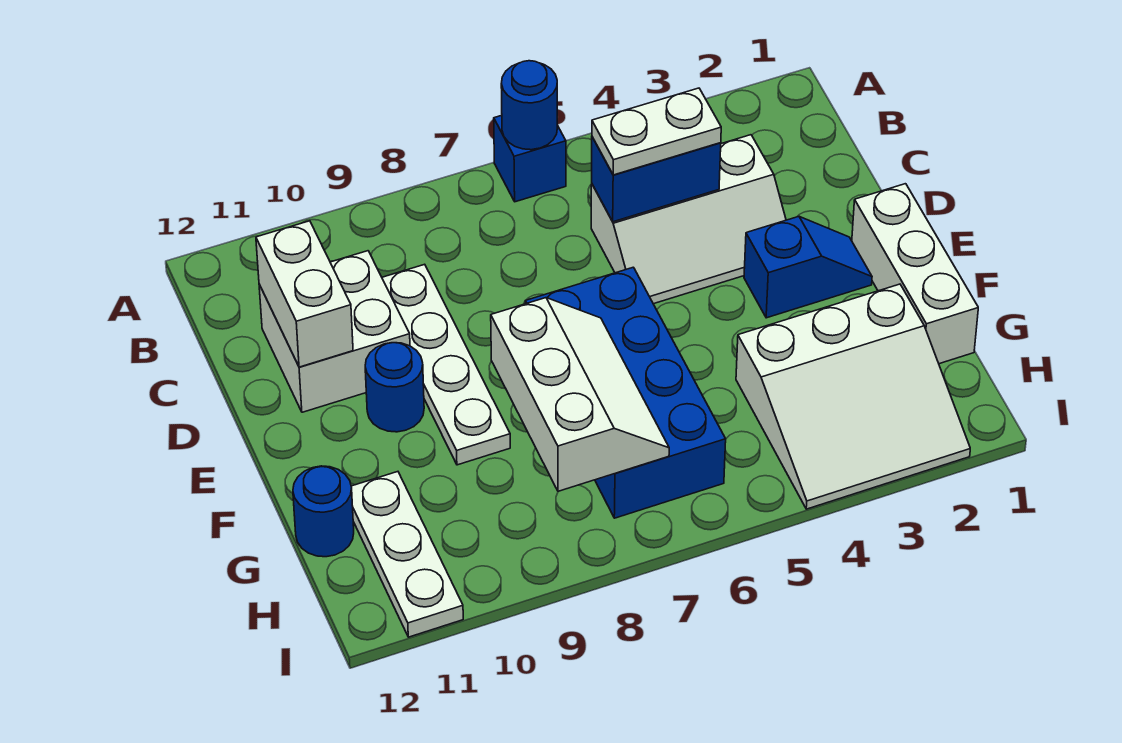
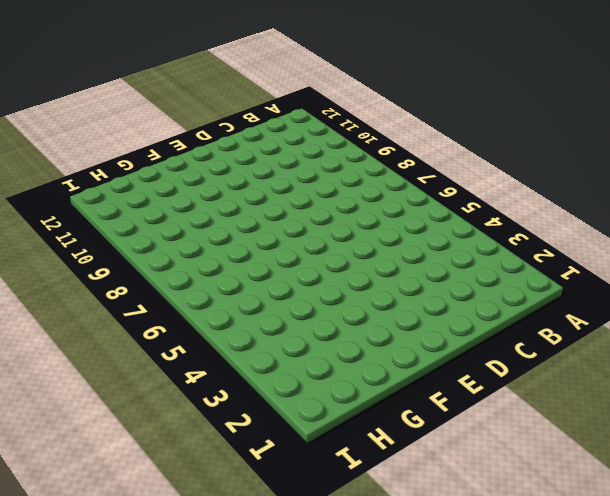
none -> blue brick A6 level 1
none -> white slope C3:D5 level 1 top C
none -> white plate C9:F9 level 1

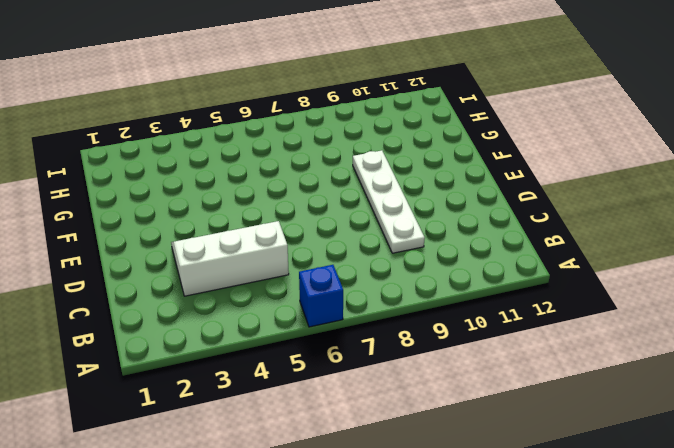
none -> white brick C10:D11 level 1
none -> white brick E1:G1 level 1
none -> blue slope E2:E3 level 1 top 3

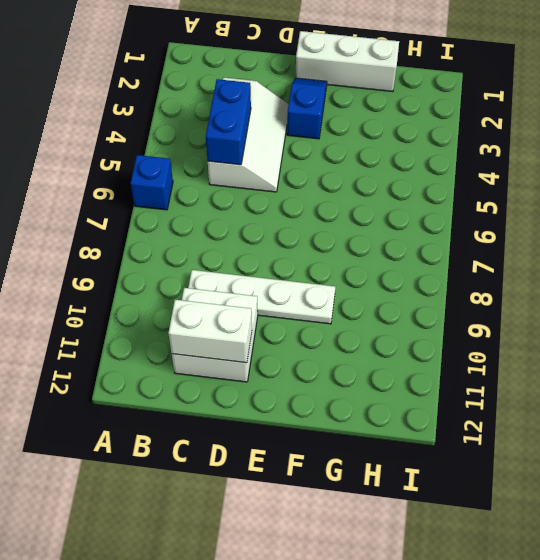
none -> blue brick E6:H7 level 1
none -> blue round brick E10 level 1
none -> white slope G2:I4 level 1 top G

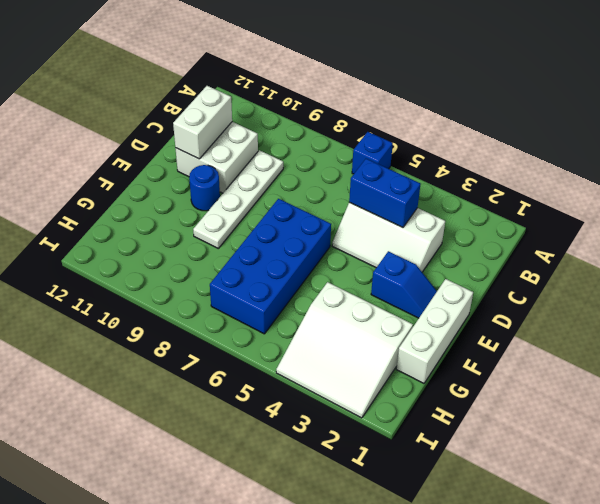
none -> white plate G11:I11 level 1
none -> blue round brick G12 level 1
none -> blue round brick A6 level 2

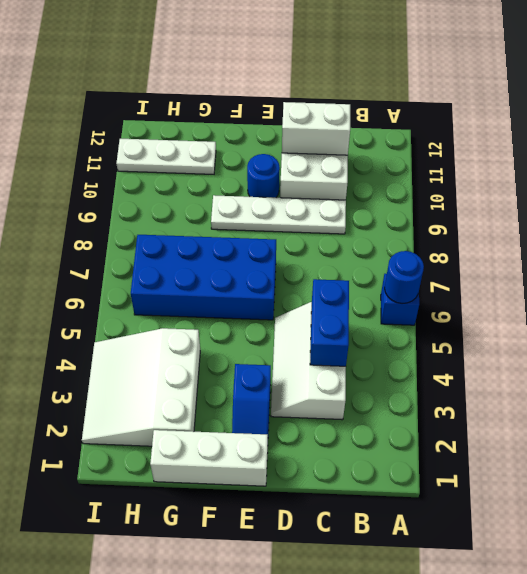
none -> blue round brick G12 level 1
none -> white slope F7:H8 level 2 top 8
none -> white plate C4:C5 level 3

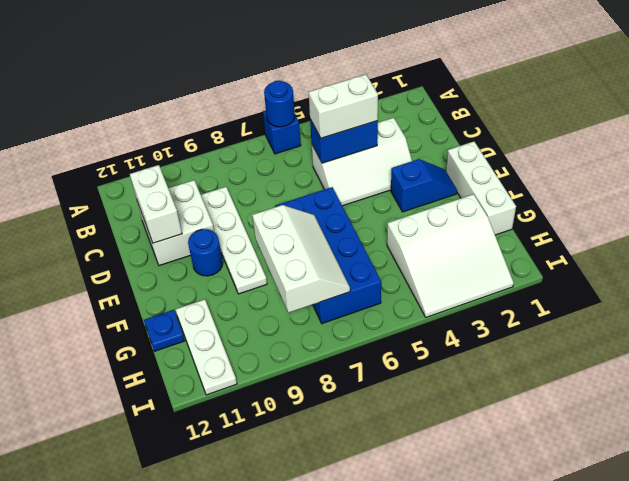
white brick C4:C5 level 3 -> white plate C4:C5 level 3
blue plate G12 level 1 -> blue round brick G12 level 1

